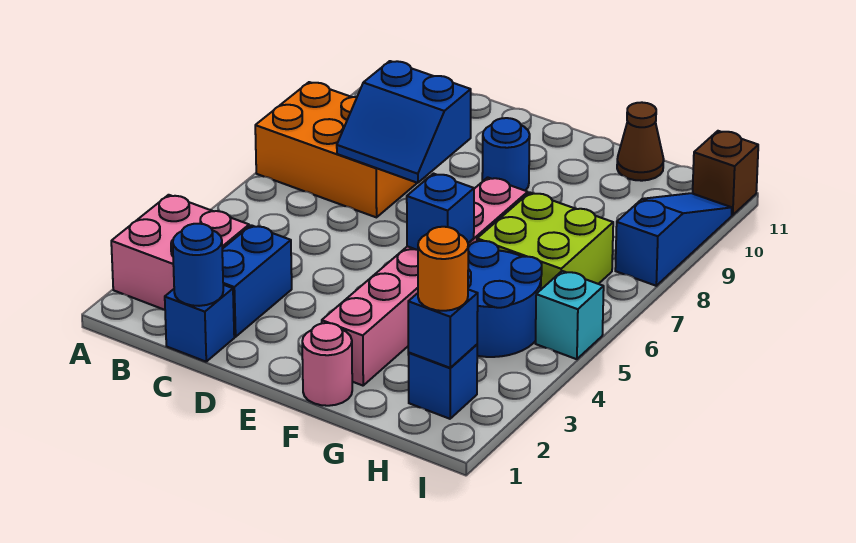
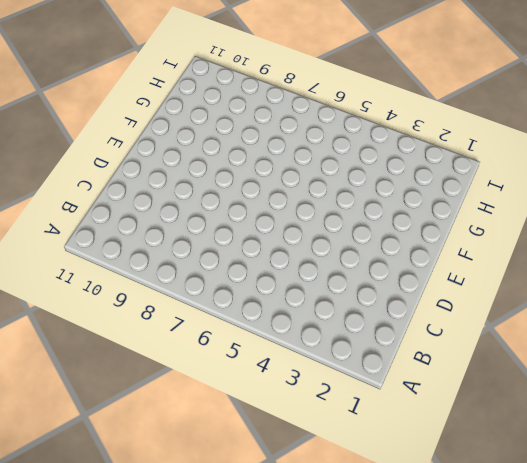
none -> pink brick A2:B3 level 1
none -> orange brick A7:C8 level 1
none -> blue brick C1 level 1

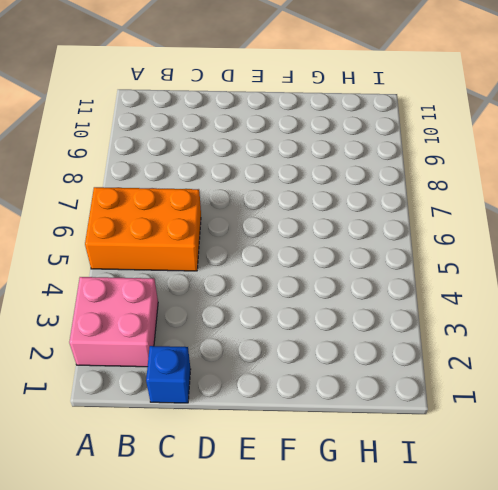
orange brick A5:C6 level 1 -> orange brick A7:C8 level 1
none -> blue brick C2:C3 level 1
none -> blue round brick E9 level 1
none -> pink round brick F1 level 1

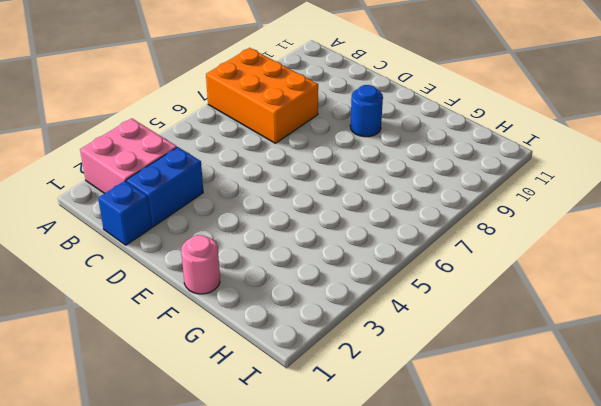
none -> pink brick F2:F7 level 1
none -> blue round brick G4:H5 level 1
none -> lime brick G6:H7 level 1

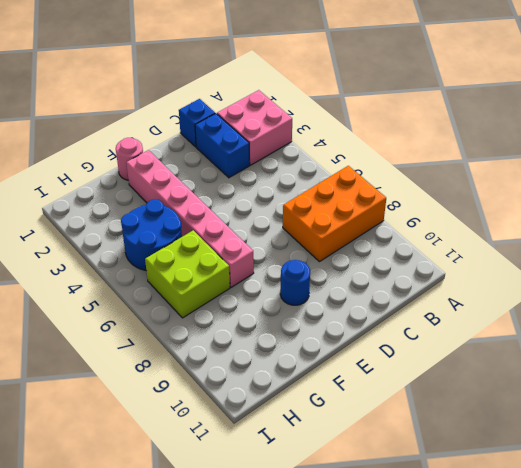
none -> brown cone G11 level 1
none -> blue brick H2 level 1
none -> cyan brick I5 level 1

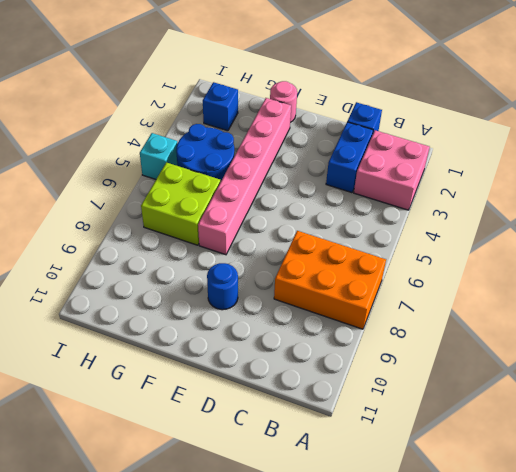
none -> brown cone G11 level 1
none -> blue slope I8:I10 level 1 top 8
none -> brown brick I11 level 1

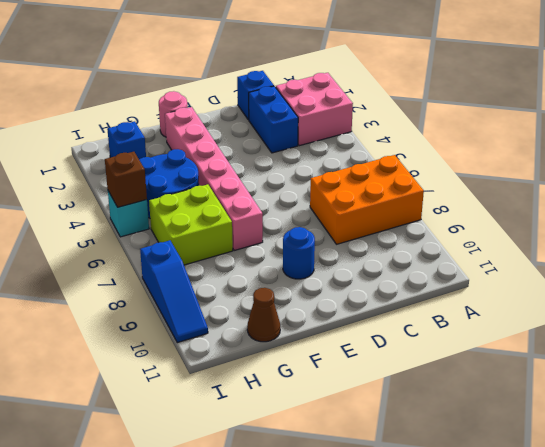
brown brick I5 level 2 -> brown brick I11 level 1
none -> blue round brick C1 level 2
none -> blue slope C7:D8 level 2 top 8
none -> blue brick F5 level 2

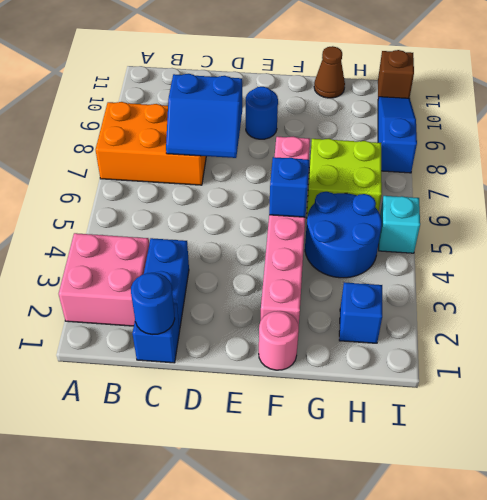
none -> blue brick H2 level 2
none -> orange round brick H2 level 3

